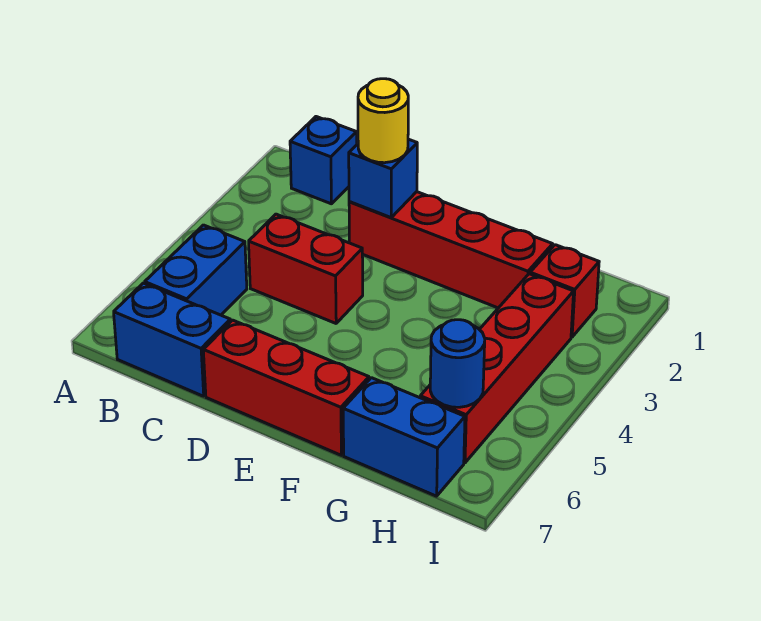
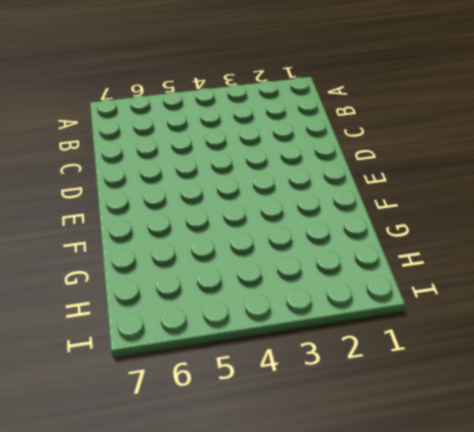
none -> blue brick B1 level 1
none -> blue brick B5:B6 level 1
none -> blue brick B7:C7 level 1

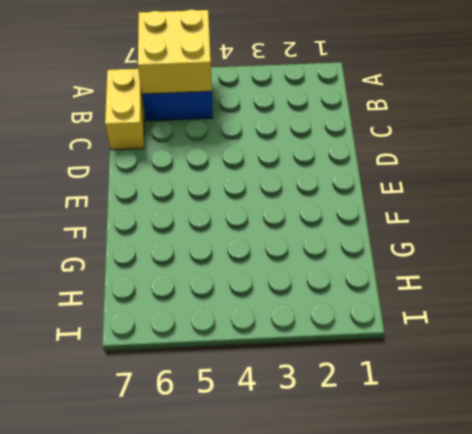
yellow brick A5:B6 level 2 -> none
yellow brick B7:C7 level 1 -> blue brick B7:C7 level 1
none -> blue brick B1 level 1
none -> red brick C4:D4 level 1
none -> red brick D2:G2 level 1

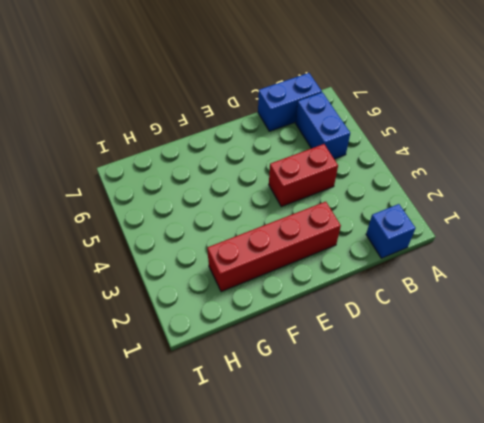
none -> red brick D7:F7 level 1
none -> blue brick G7:H7 level 1
none -> red brick H2 level 1

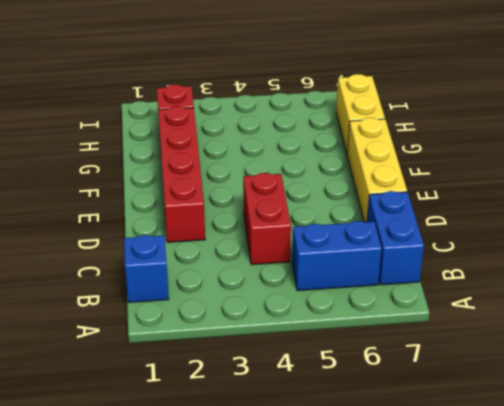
yellow brick D7:F7 level 1 -> red brick D7:F7 level 1
yellow brick G7:H7 level 1 -> blue brick G7:H7 level 1
none -> red brick H3:H6 level 1
none -> blue brick D2 level 2
none -> blue round brick H6 level 2

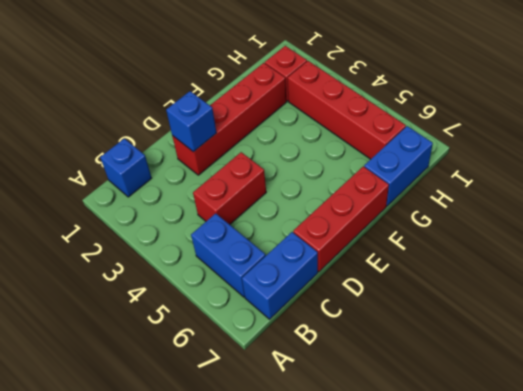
none -> blue round brick H6 level 2
none -> yellow round brick D2 level 3

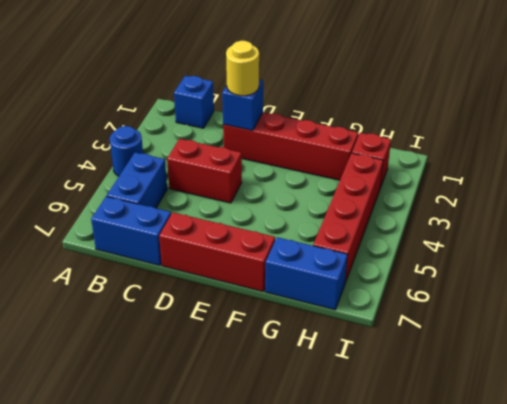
blue round brick A4 level 1 -> blue round brick H6 level 2

